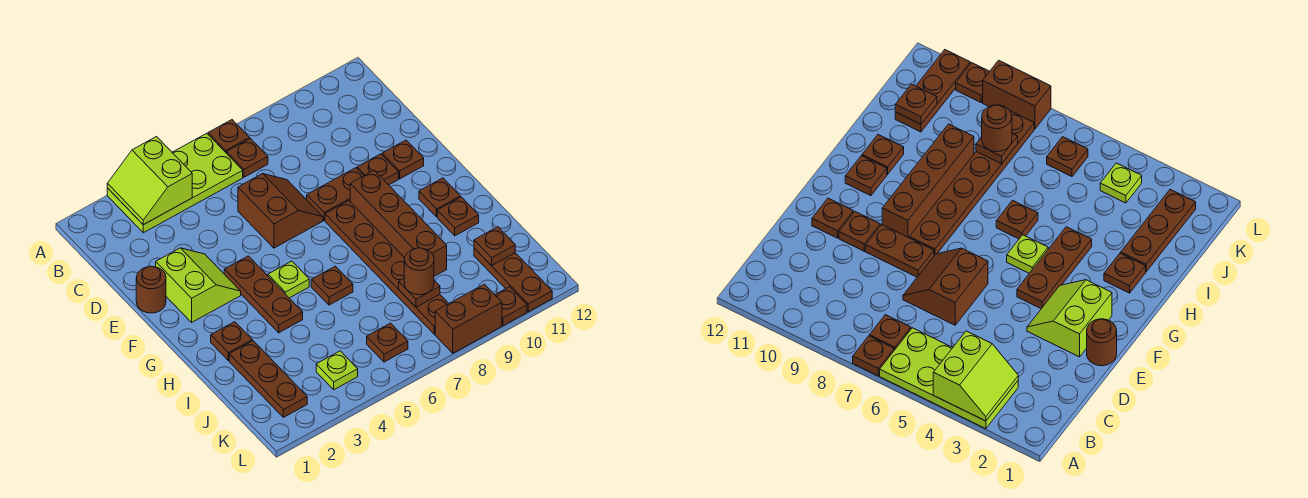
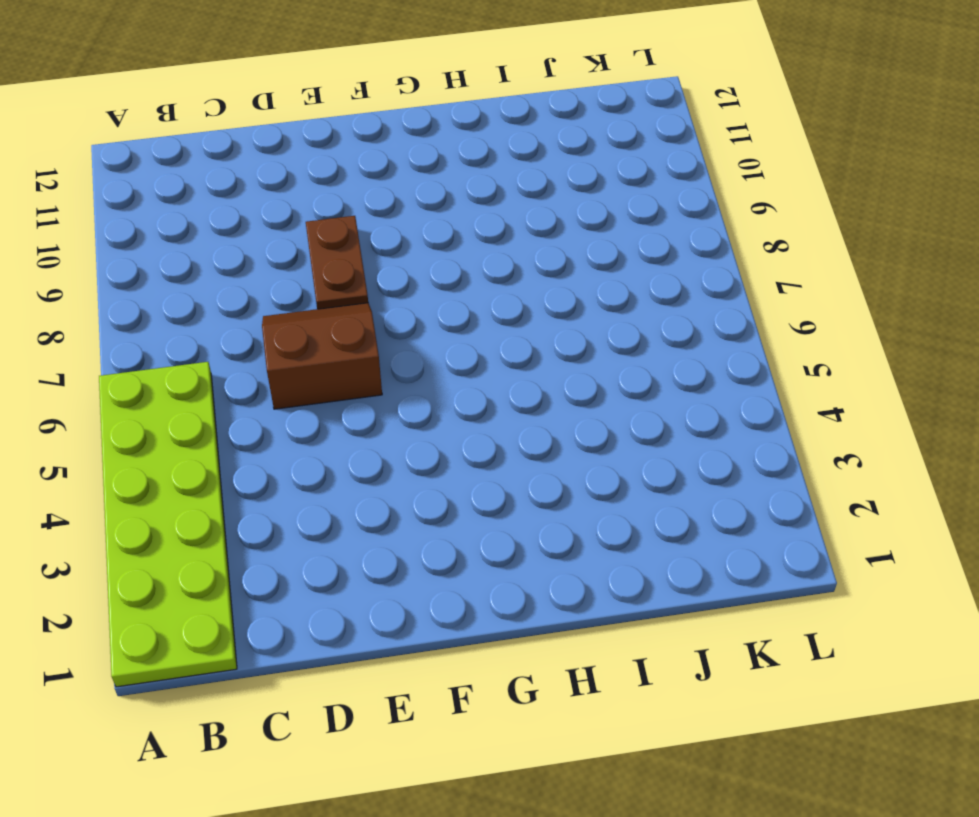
lime plate A1:B6 level 1 -> lime plate A3:B6 level 1
none -> brown plate A7 level 1
none -> brown plate B7 level 1
none -> brown round brick E1 level 1

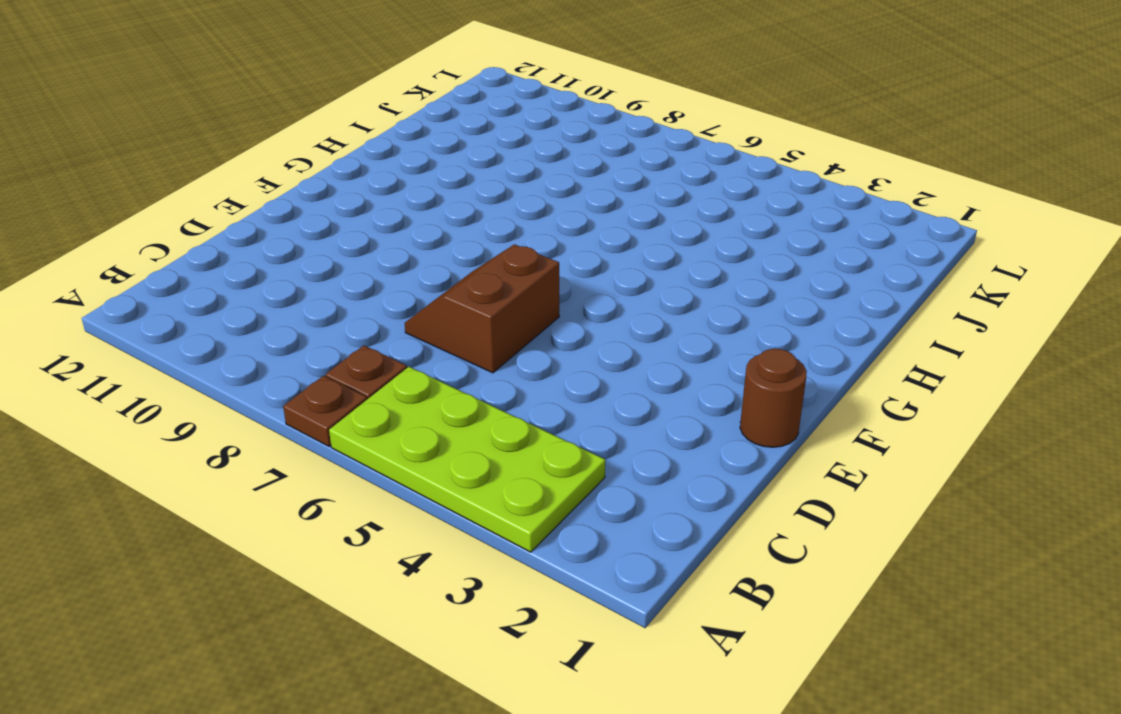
none -> lime slope E2:F3 level 1 top 2
none -> brown plate E8:E9 level 1
none -> brown plate E10 level 1

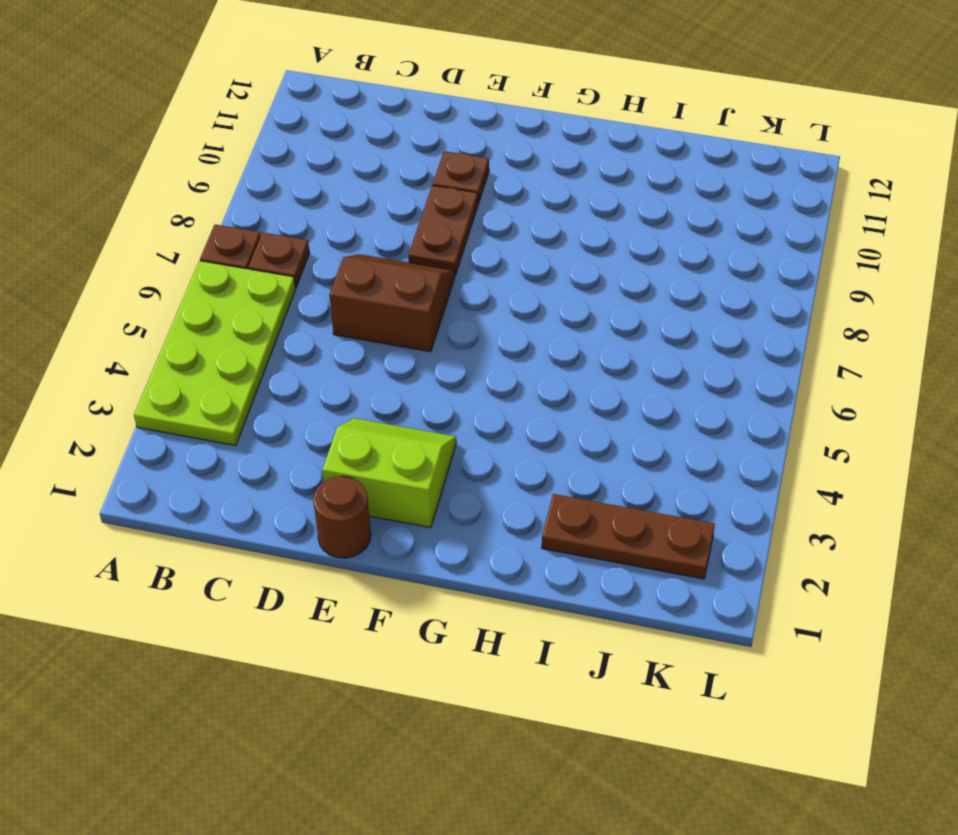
none -> brown plate E11 level 1
none -> brown plate F4:H4 level 1
none -> brown plate F8:K8 level 1

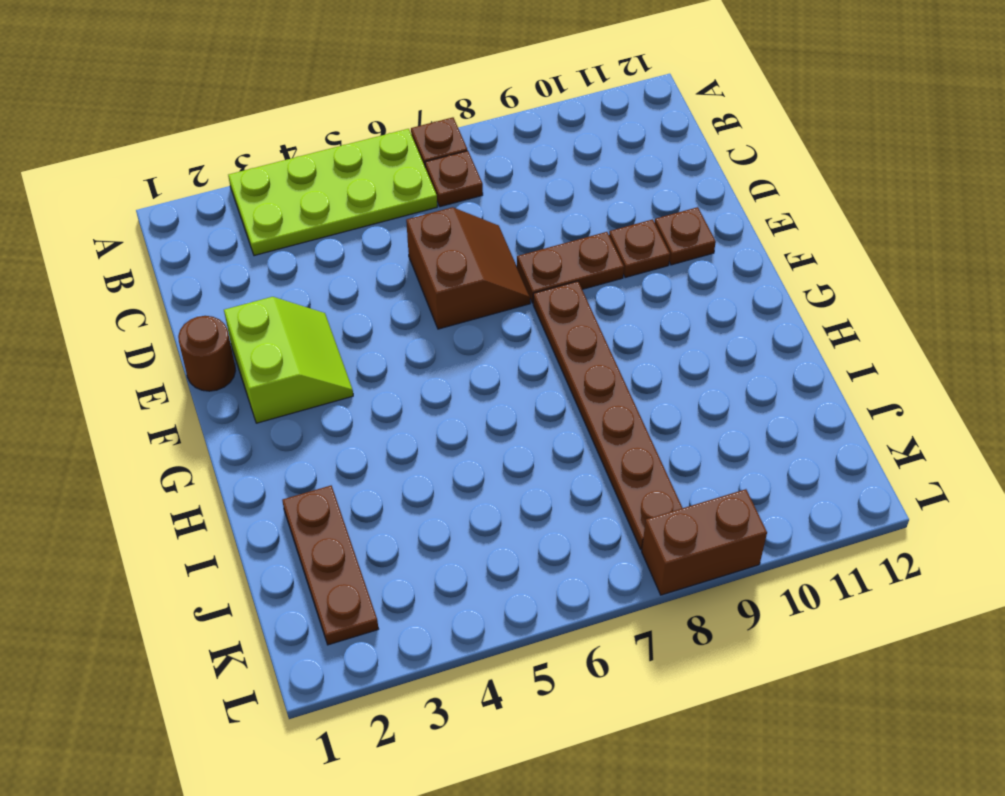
none -> brown plate F4:H4 level 1
none -> brown brick F9:I9 level 1
none -> lime plate G5 level 1

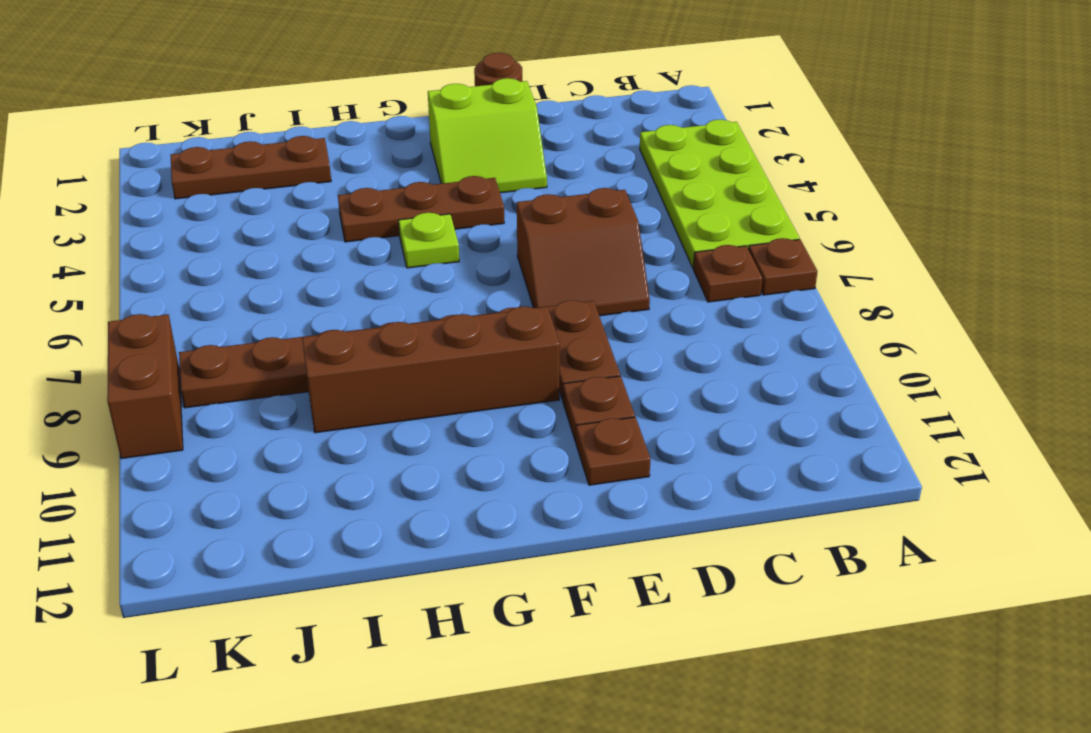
none -> brown plate G11 level 1
none -> brown plate H2 level 1
none -> brown plate H6 level 1

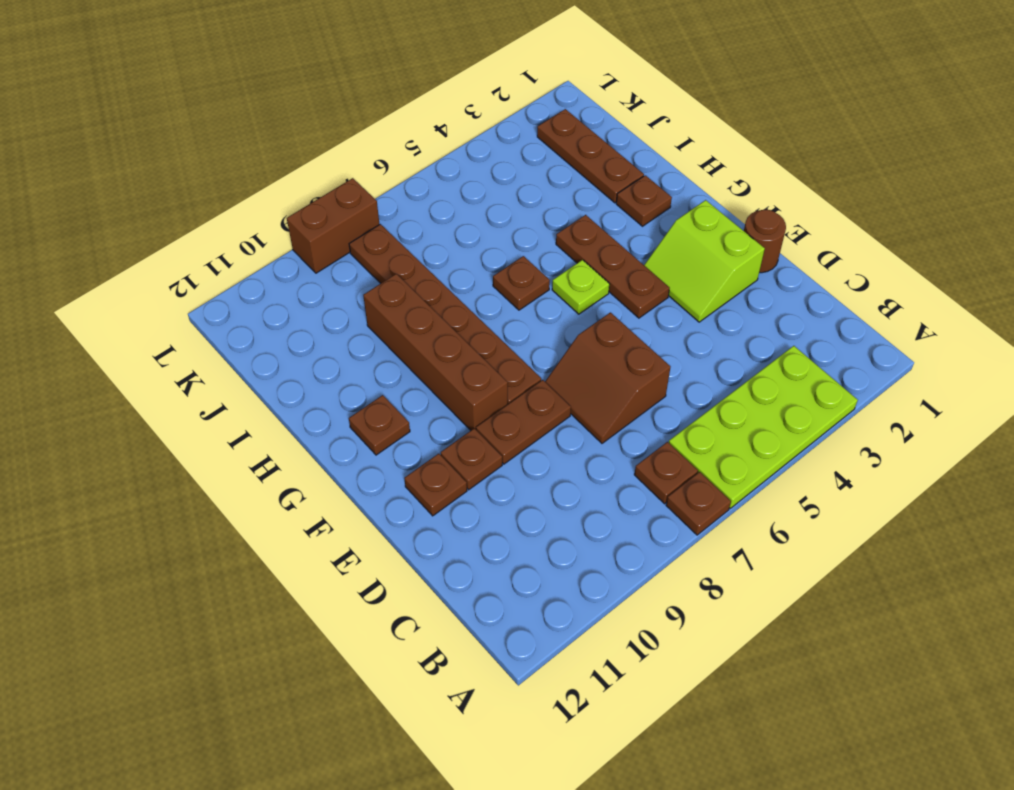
none -> brown plate H11 level 1
none -> brown plate J11:L11 level 1
none -> lime plate K4 level 1

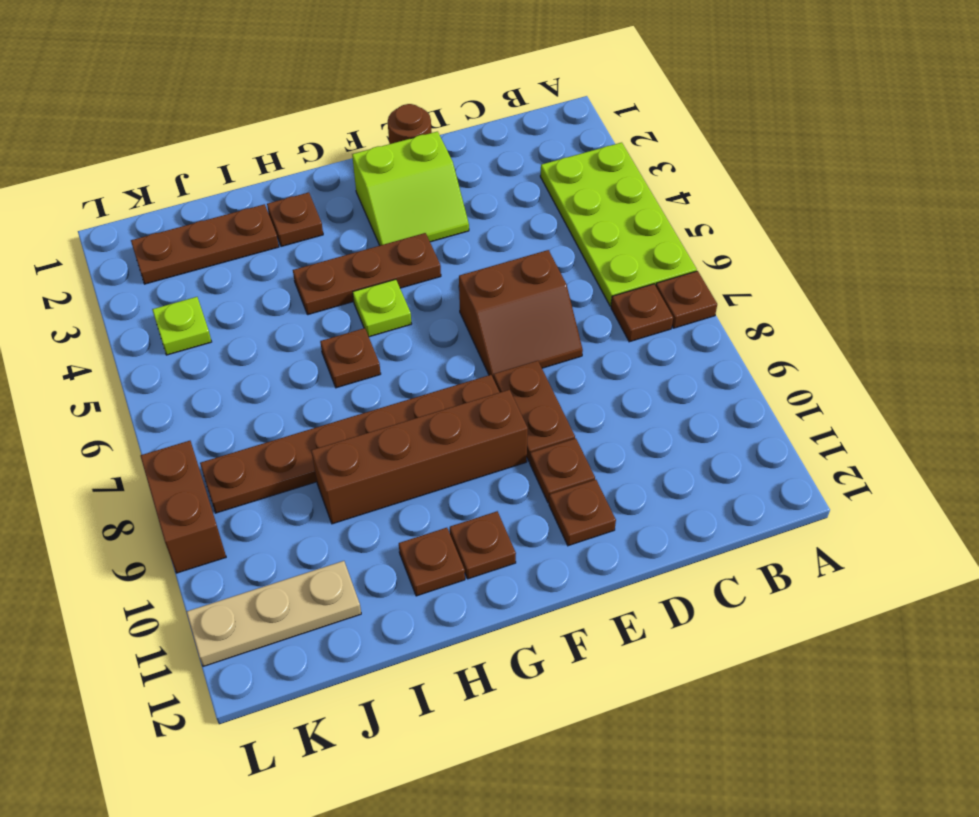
tan plate J11:L11 level 1 -> brown plate J11:L11 level 1
none -> brown plate K6 level 1
none -> brown plate L10 level 1
none -> lime slope A3:B4 level 2 top 4

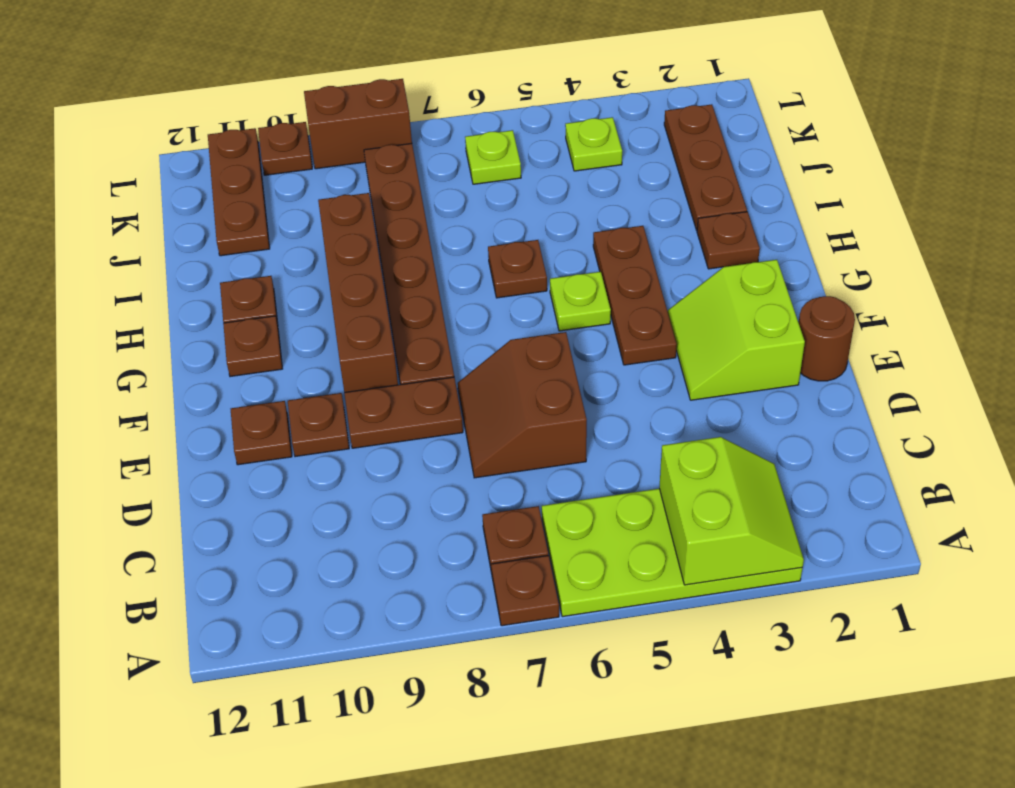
lime plate K6 level 1 -> brown plate K6 level 1
none -> brown plate J8 level 2
none -> brown plate J11 level 2
none -> brown round brick J8 level 3

